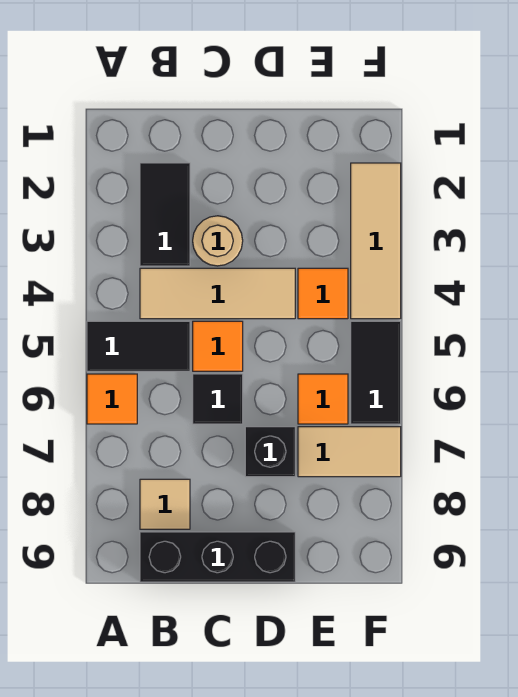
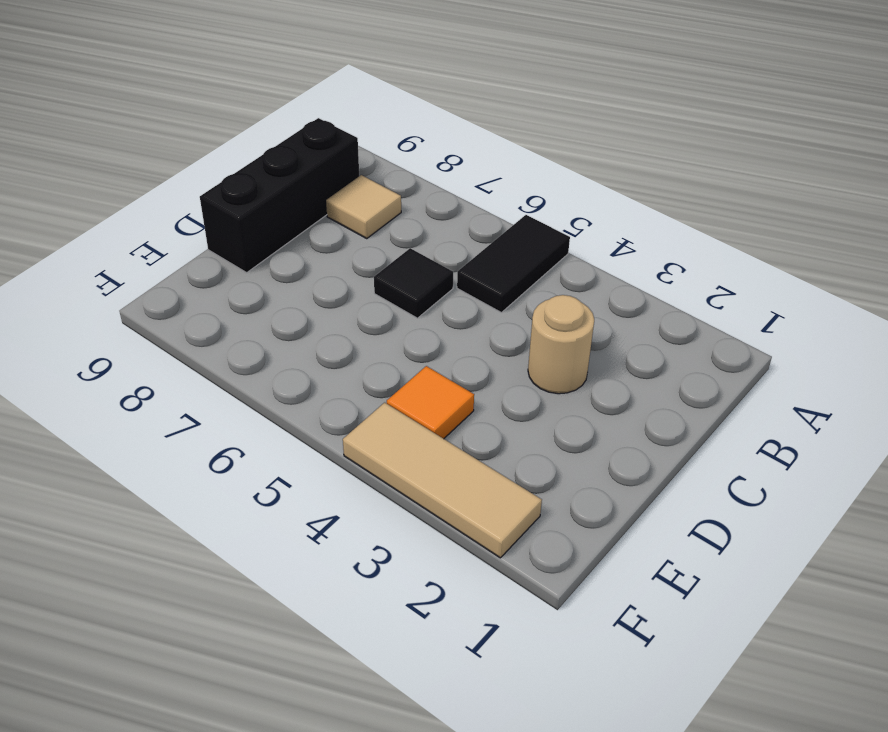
none -> orange tile A6 level 1
none -> black tile B2:B3 level 1
none -> tan tile B4:D4 level 1

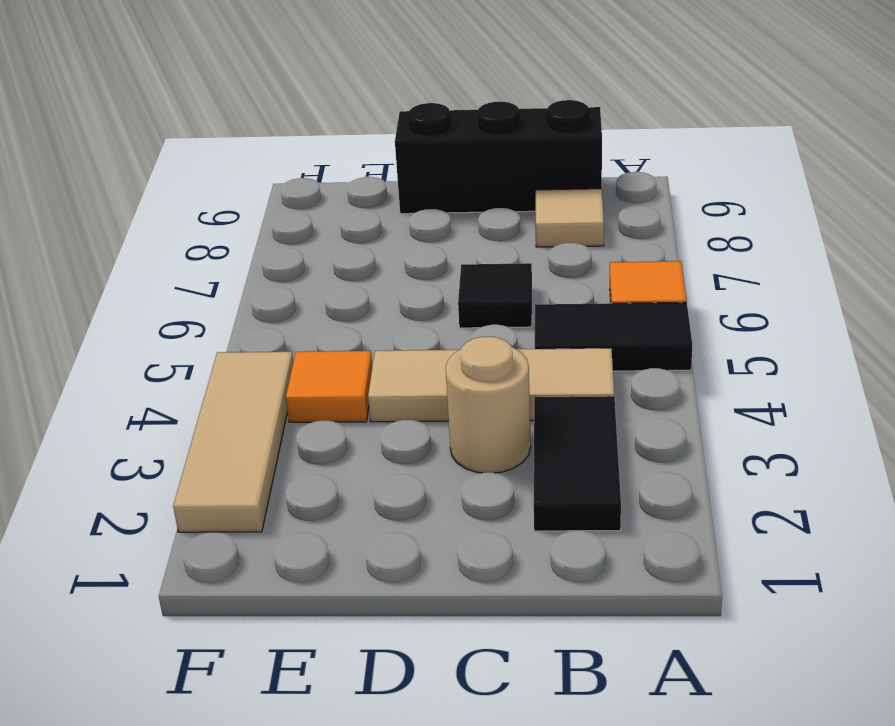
none -> orange tile C5 level 1
none -> black brick D7 level 1
none -> orange tile E6 level 1

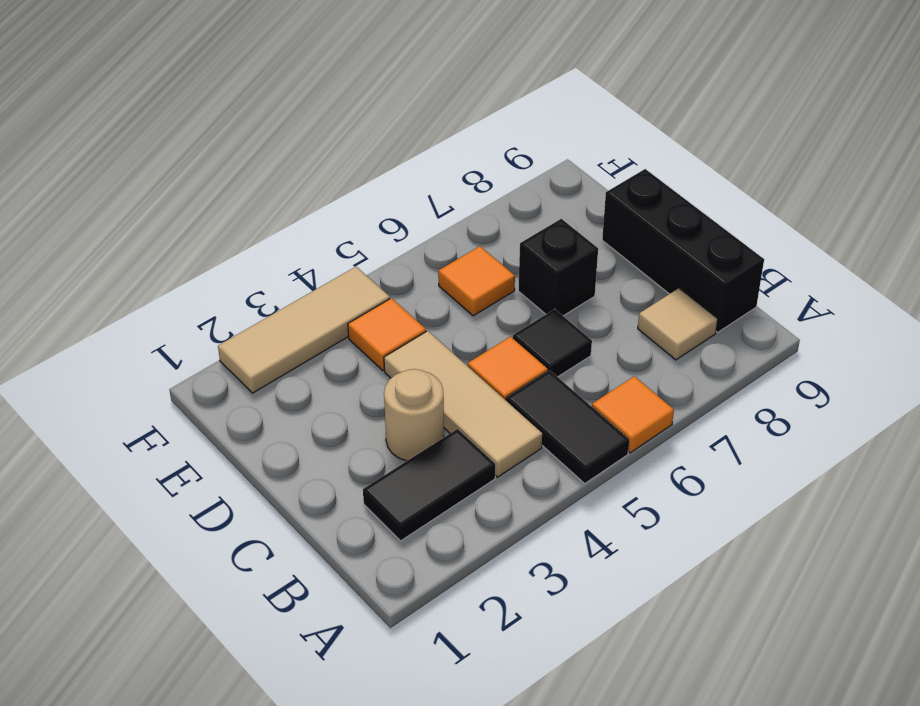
none -> tan tile E7:F7 level 1
none -> black tile F5:F6 level 1

